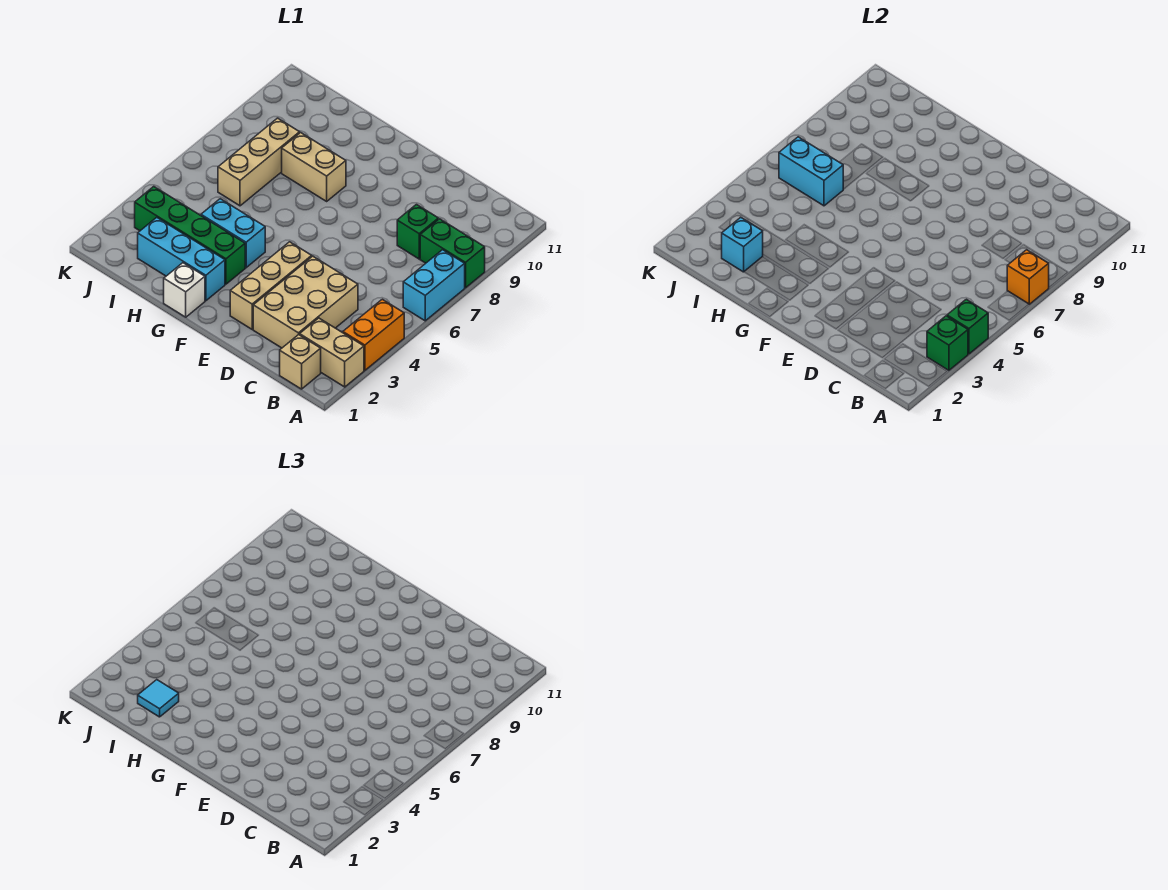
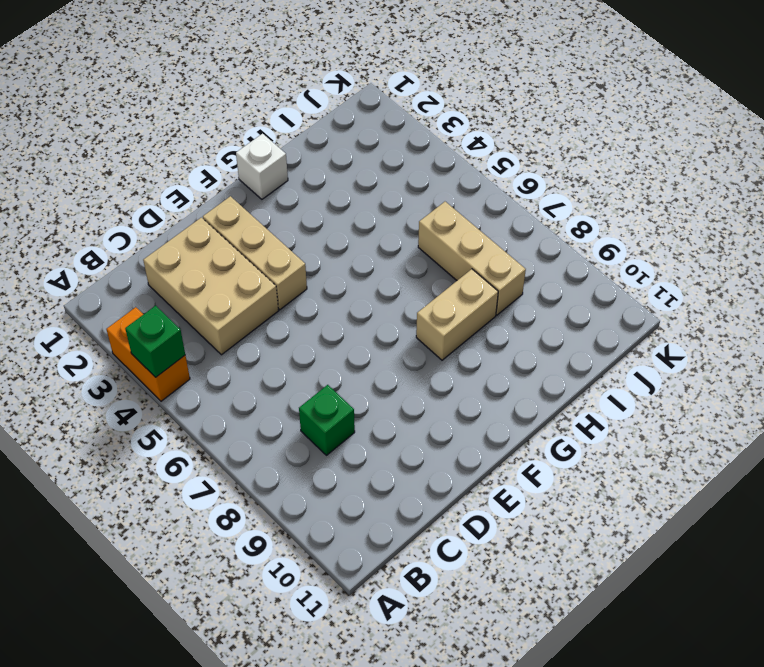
none -> tan brick A2:B2 level 1
none -> cyan brick A6:A7 level 1
none -> green brick A8:B8 level 1

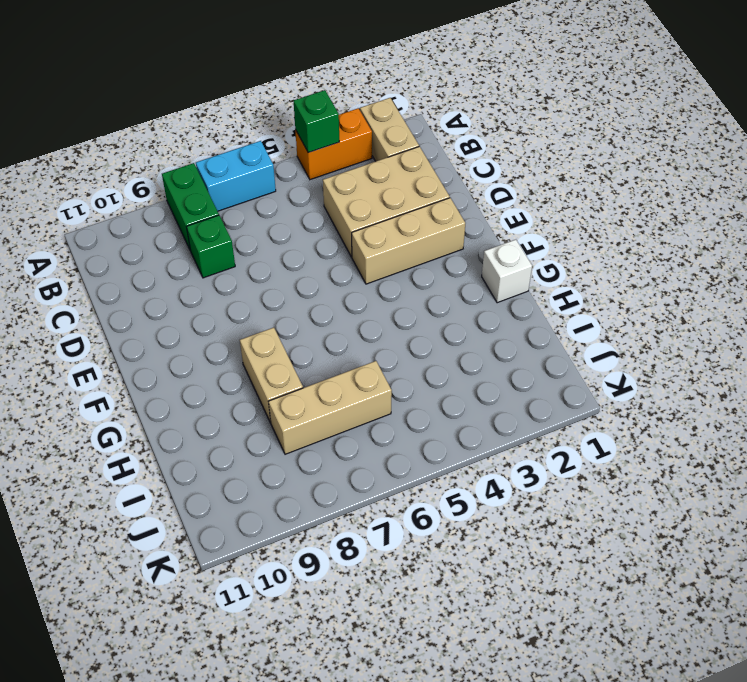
none -> tan brick B1 level 1
none -> cyan brick G2:I2 level 1
none -> green brick G3:J3 level 1

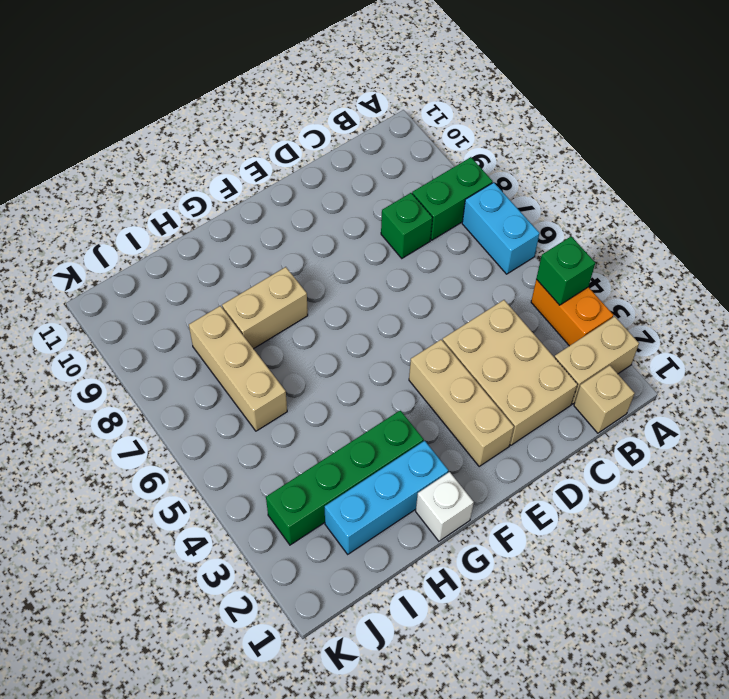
none -> cyan brick G4:H4 level 1
none -> green brick A3 level 2
none -> orange brick A7 level 2

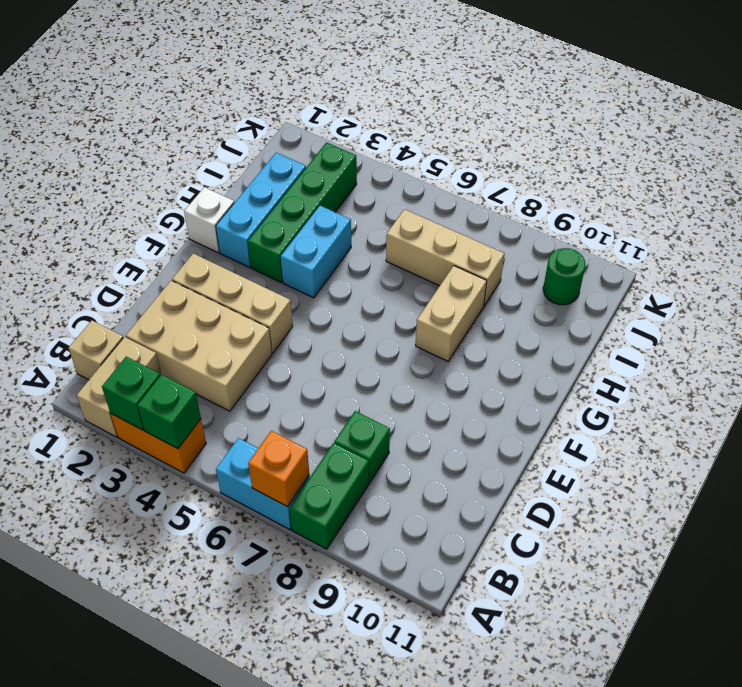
green round brick J10 level 1 -> none
none -> cyan brick I2 level 2
none -> cyan brick I6:J6 level 2
none -> cyan tile I2 level 3

